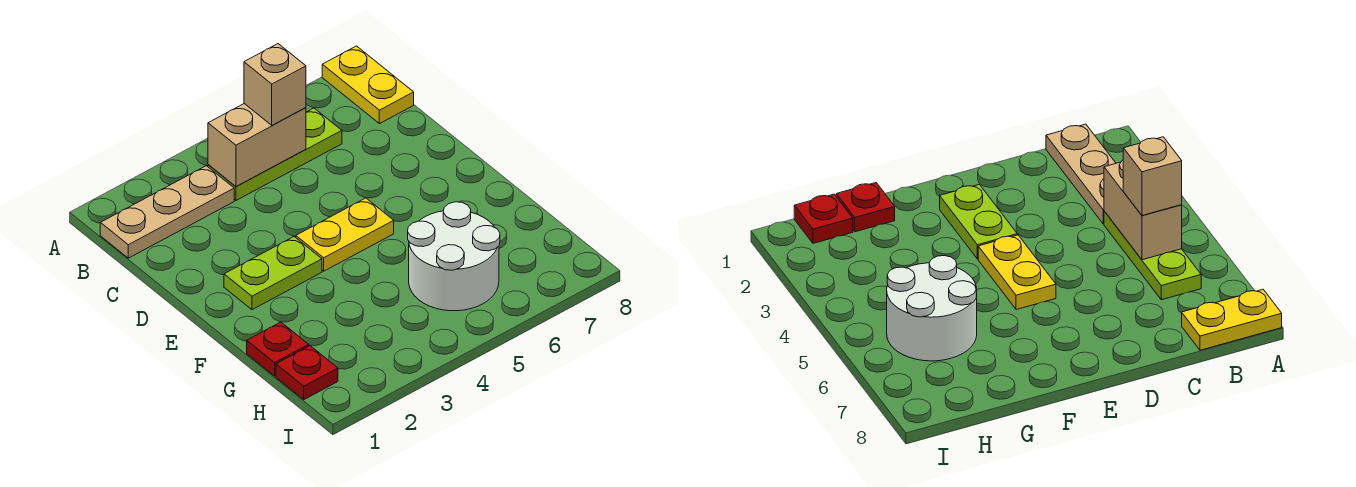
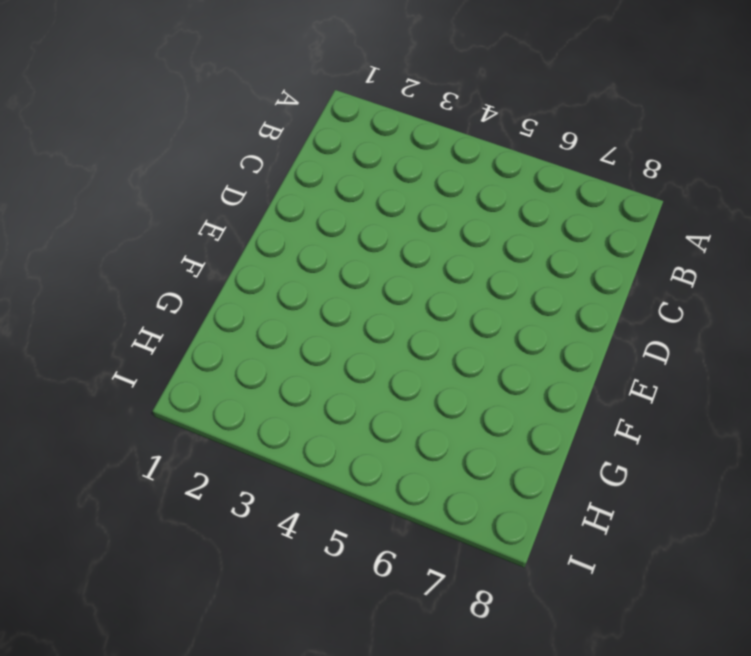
none -> yellow plate A8:B8 level 1
none -> tan plate B1:B3 level 1

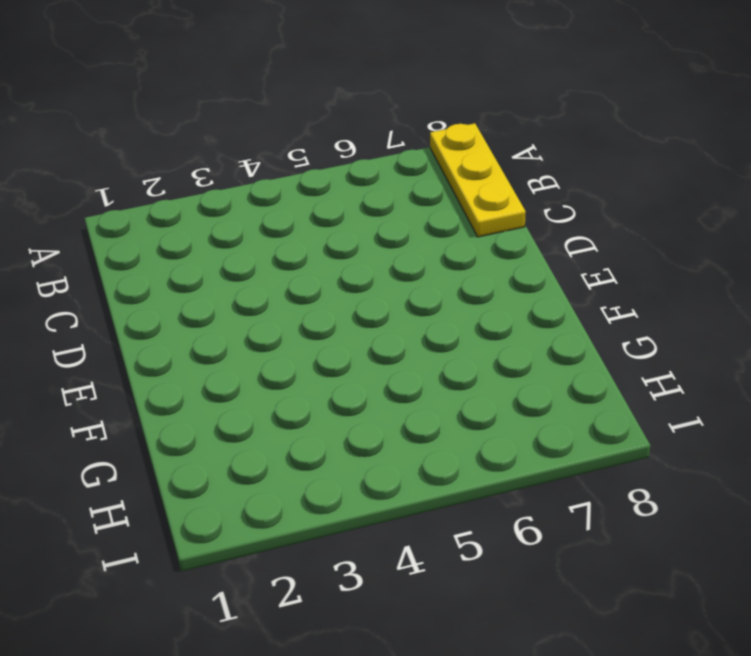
yellow plate A8:C8 level 1 -> yellow plate A8:B8 level 1
none -> tan plate B1:B3 level 1
none -> lime plate B4:B6 level 1

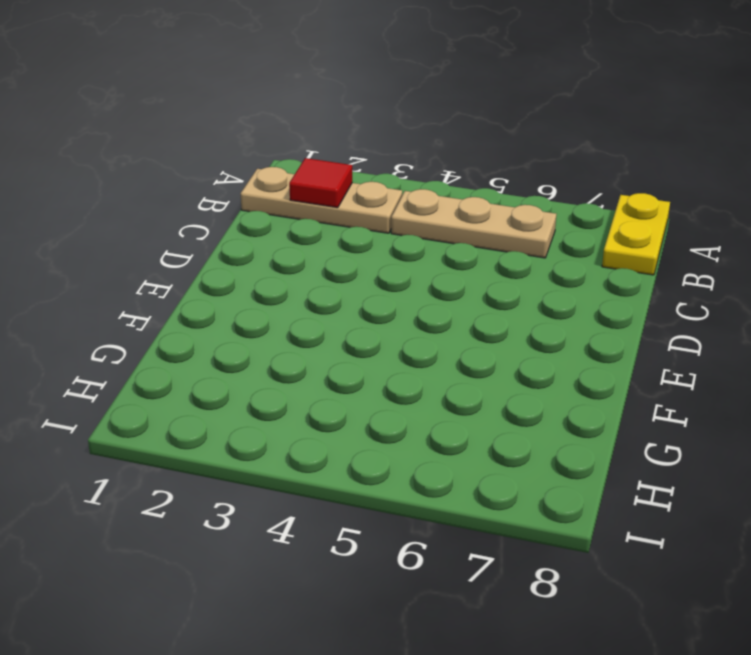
red tile B2 level 2 -> none
tan plate B4:B6 level 1 -> lime plate B4:B6 level 1
none -> lime plate E2:E3 level 1
none -> yellow plate E4:E5 level 1

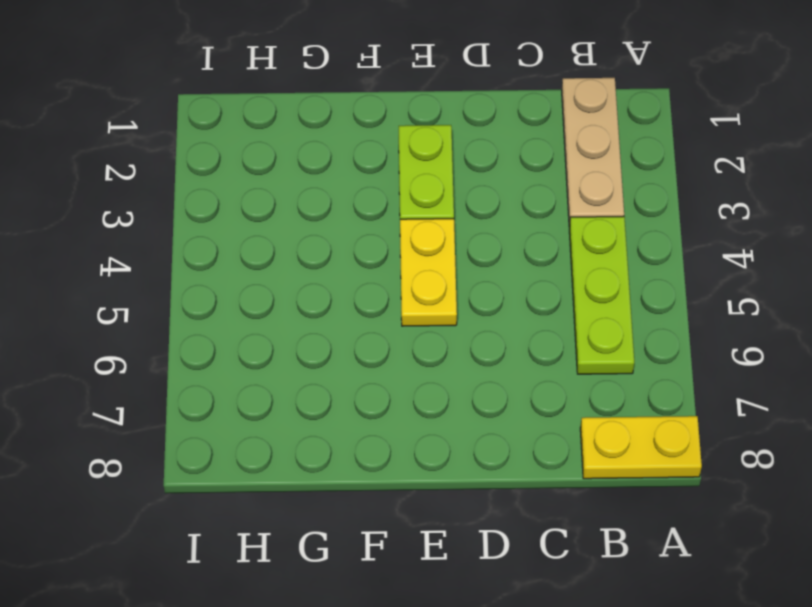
none -> red plate G1 level 1
none -> white round brick G5:H6 level 1

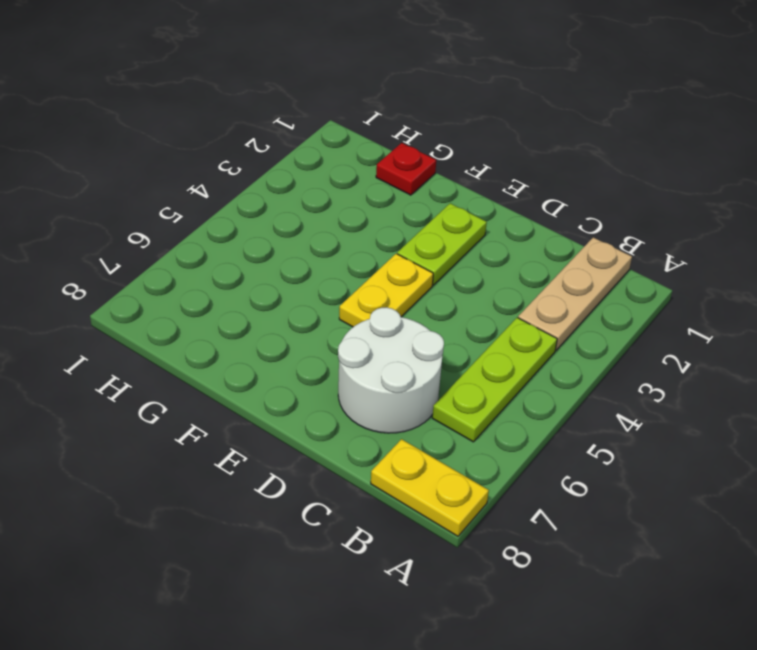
white round brick C6:D7 level 1 -> white round brick G5:H6 level 1
none -> red plate H1 level 1
none -> tan brick B4:B5 level 2

